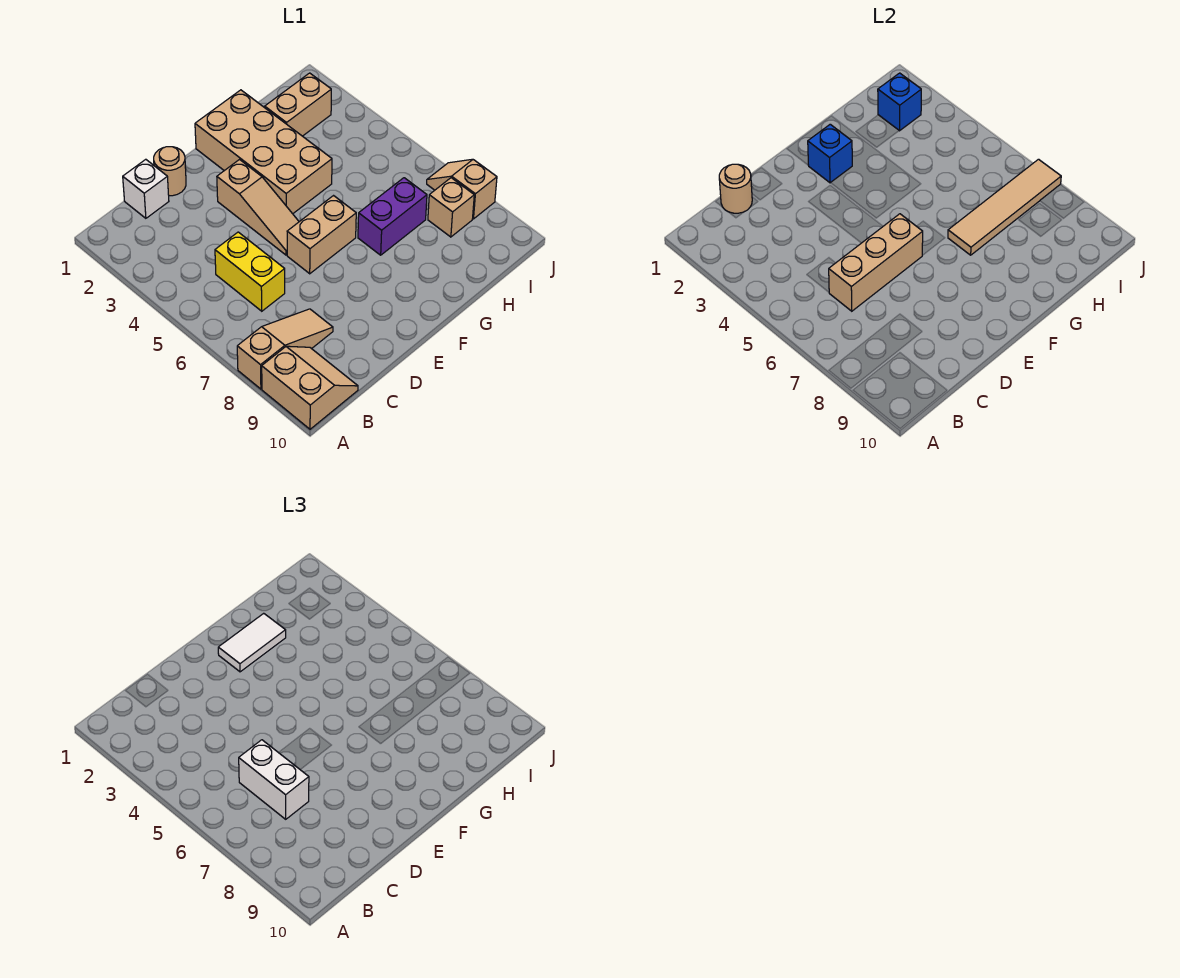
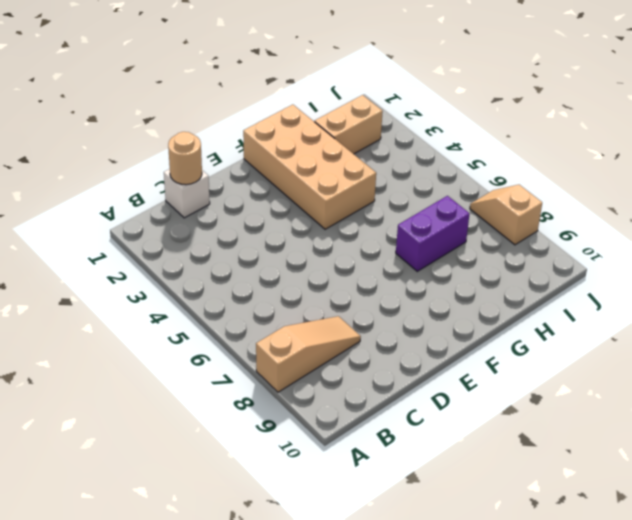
none -> tan slope A9:B10 level 1 top A
none -> yellow brick C5:C6 level 1
none -> tan round brick D1 level 1

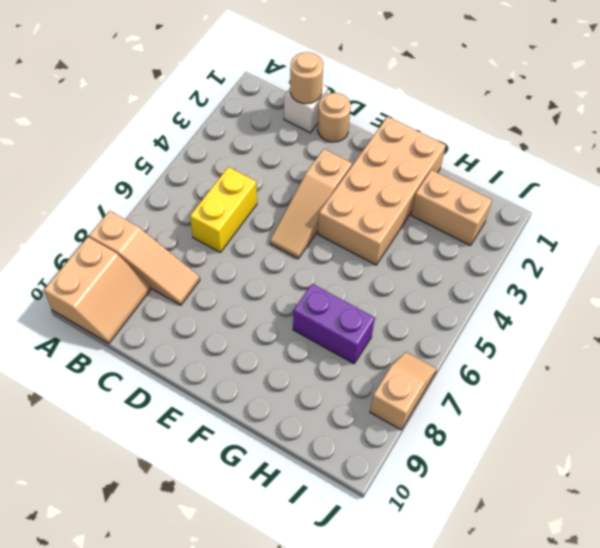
none -> tan brick E6:F6 level 1
none -> tan brick I8 level 1
none -> tan brick C6:E6 level 2

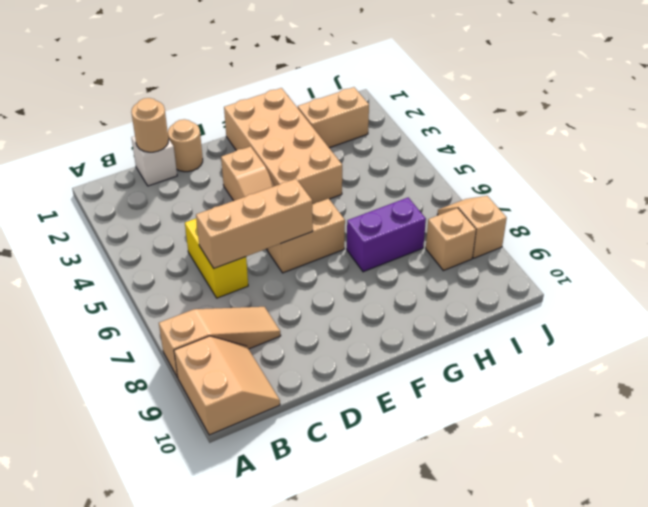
none -> blue brick F2 level 2
none -> tan tile G7:J7 level 2
none -> blue brick I2 level 2

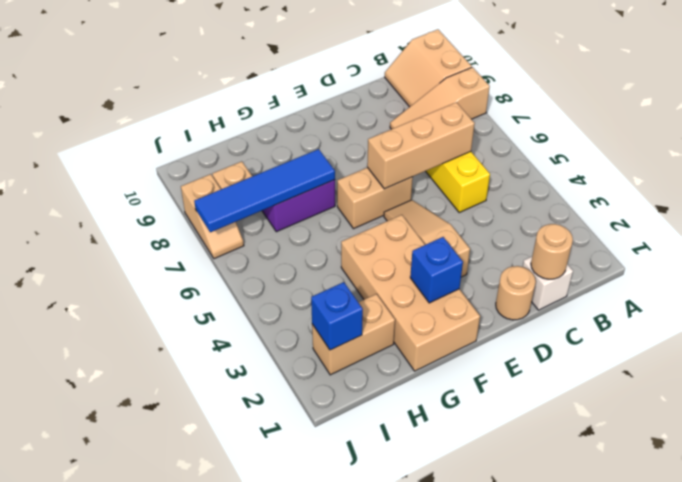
blue tile G7:J7 level 2 -> tan tile G7:J7 level 2
none -> white brick C6:C7 level 3
none -> white tile F2:G2 level 3

